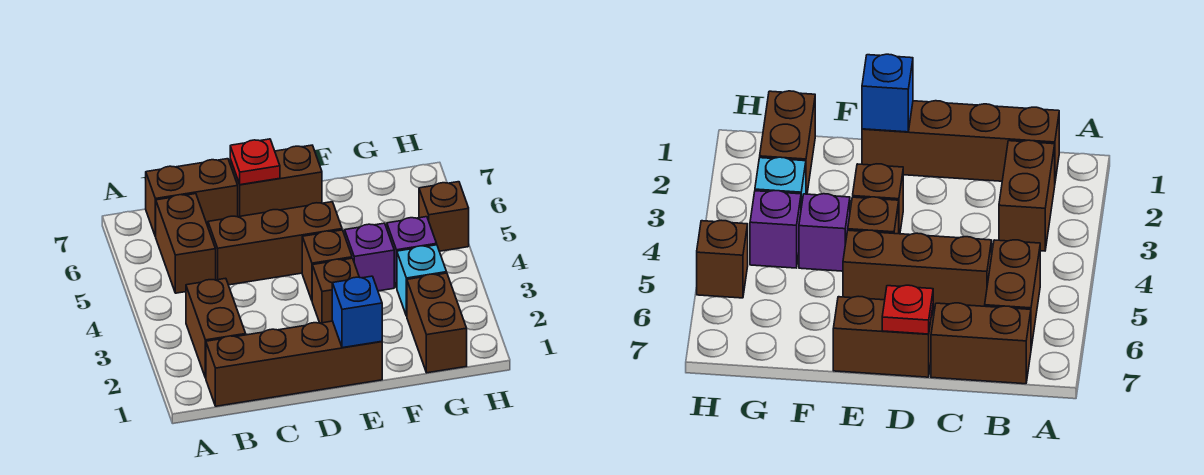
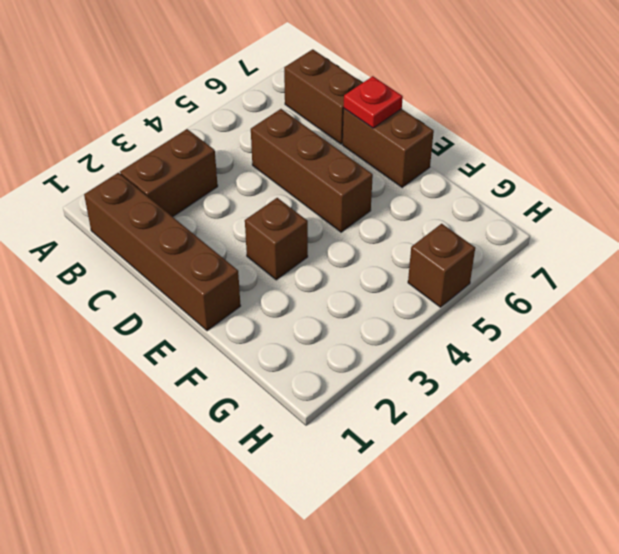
none -> brown brick B5:B6 level 1
none -> brown brick E4 level 1
none -> purple brick F4 level 1

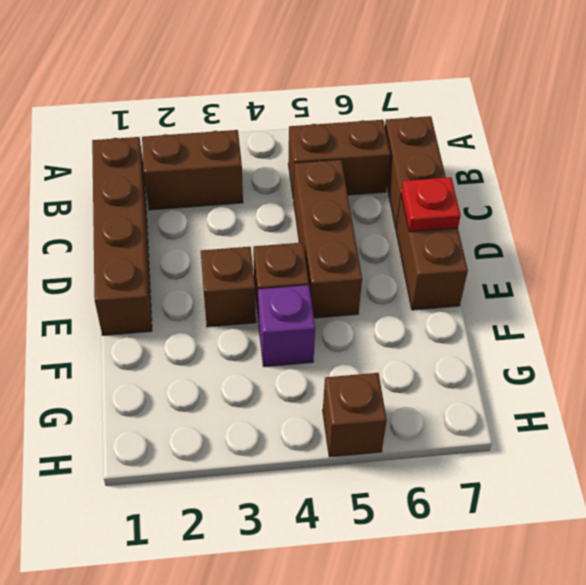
none -> brown brick G1:G2 level 1
none -> cyan brick G3 level 1
none -> purple brick G4 level 1

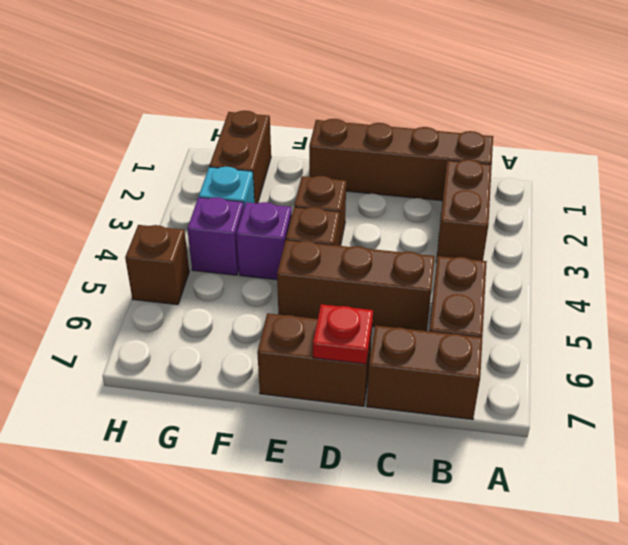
none -> blue brick E1 level 2

